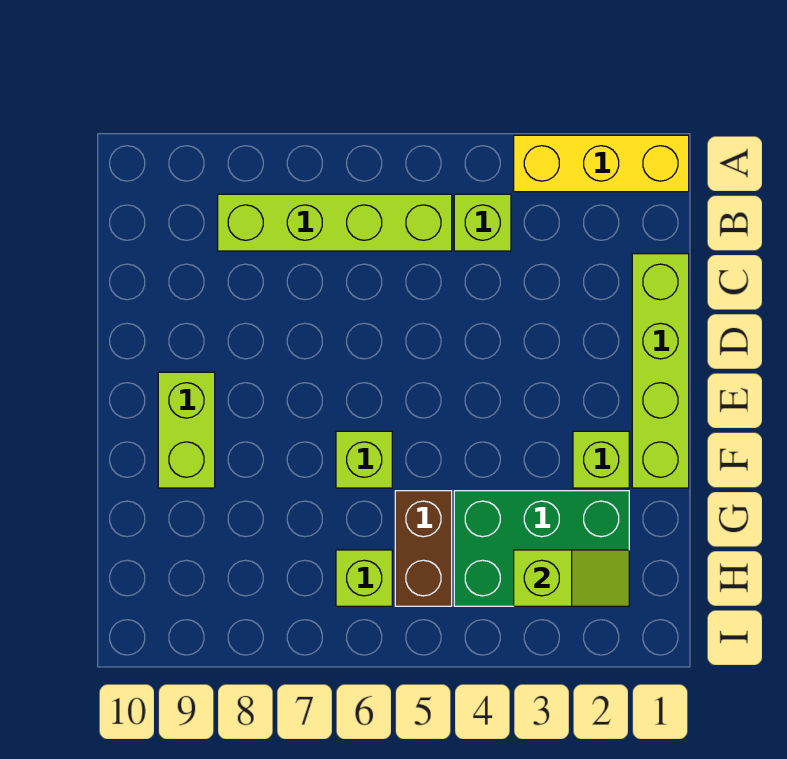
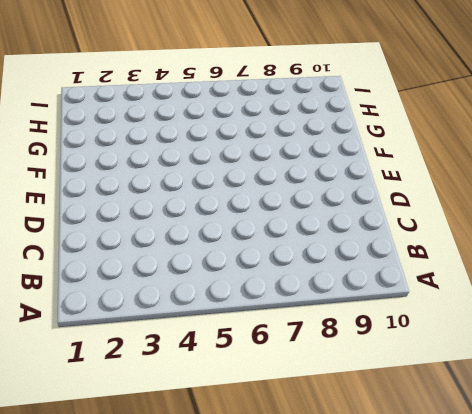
none -> yellow brick A1:A3 level 1
none -> lime brick B4 level 1

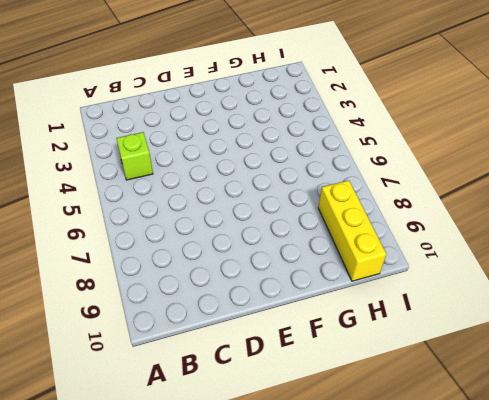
yellow brick H8:H10 level 1 -> yellow brick A1:A3 level 1
none -> lime brick B5:B8 level 1
none -> lime brick C1:F1 level 1

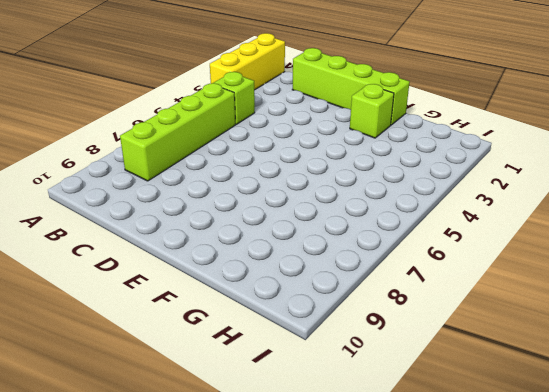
none -> lime brick E9:F9 level 1
none -> lime brick F6 level 1

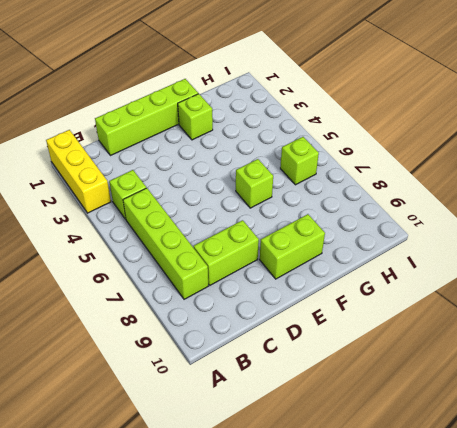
lime brick C8:D8 level 1 -> none
none -> green brick G2:H4 level 1
none -> brown brick G5:H5 level 1

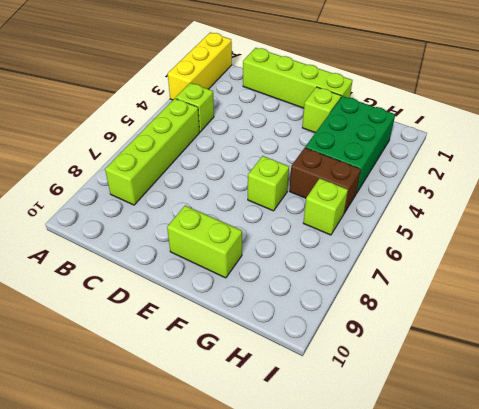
none -> lime slope H2:H3 level 2 top 3

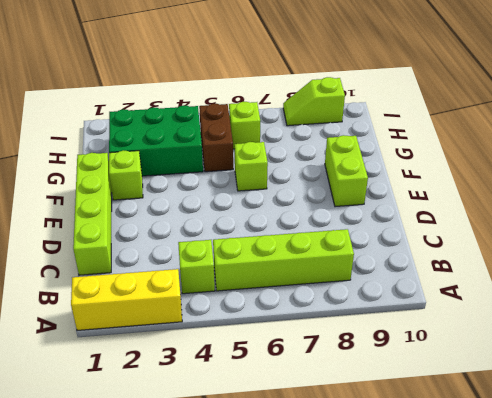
lime slope I8:I9 level 1 top 9 -> lime slope H2:H3 level 2 top 3

